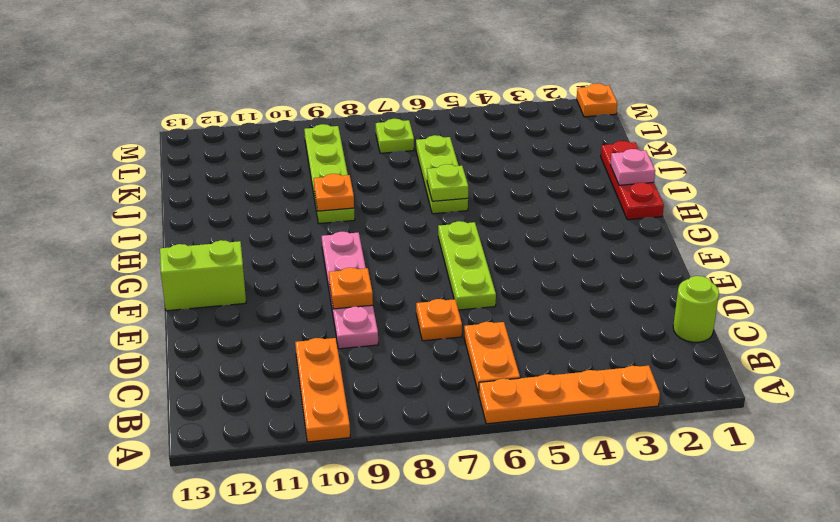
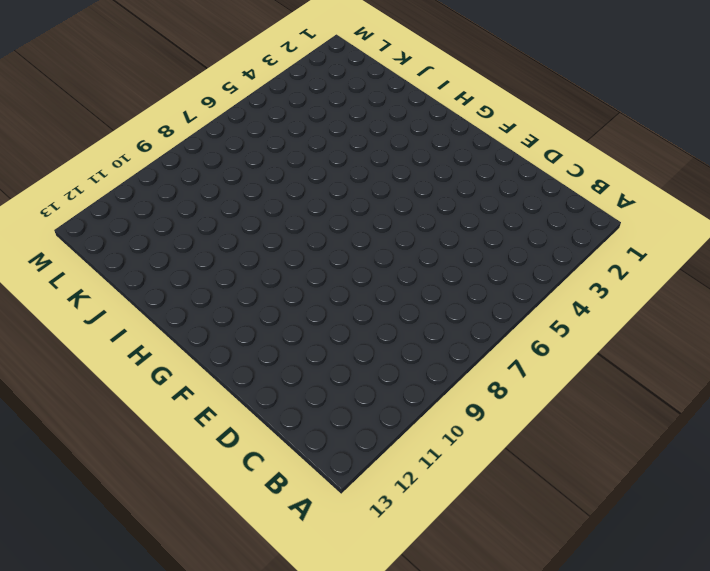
none -> orange plate A3:A6 level 1
none -> orange plate A10:C10 level 1
none -> orange plate B6:C6 level 1

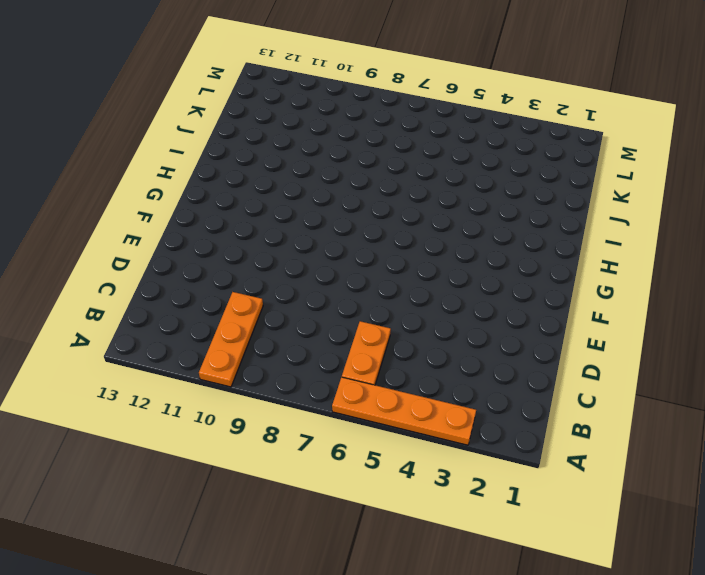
none -> lime round brick C1 level 1
none -> orange plate D7 level 1
none -> pink plate D9:G9 level 1

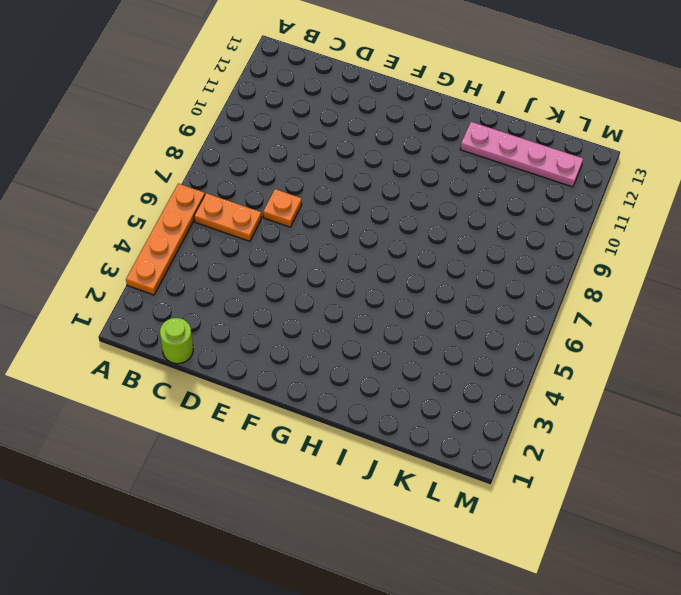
pink plate I12:L12 level 1 -> pink plate D9:G9 level 1
none -> orange plate A10:C10 level 1
none -> lime plate E6:G6 level 1
none -> lime brick F12:F13 level 1

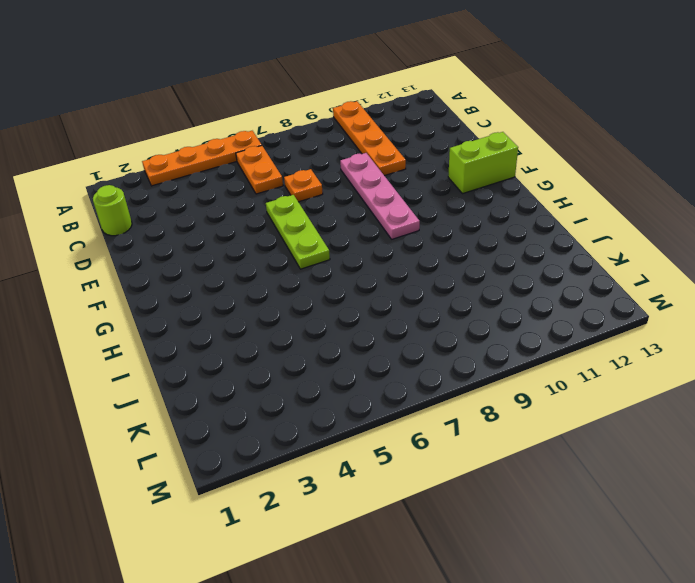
orange plate A10:D10 level 1 -> orange plate A10:C10 level 1
none -> red plate H1:J1 level 1
none -> lime plate I6:K6 level 1
none -> lime plate I9:L9 level 1

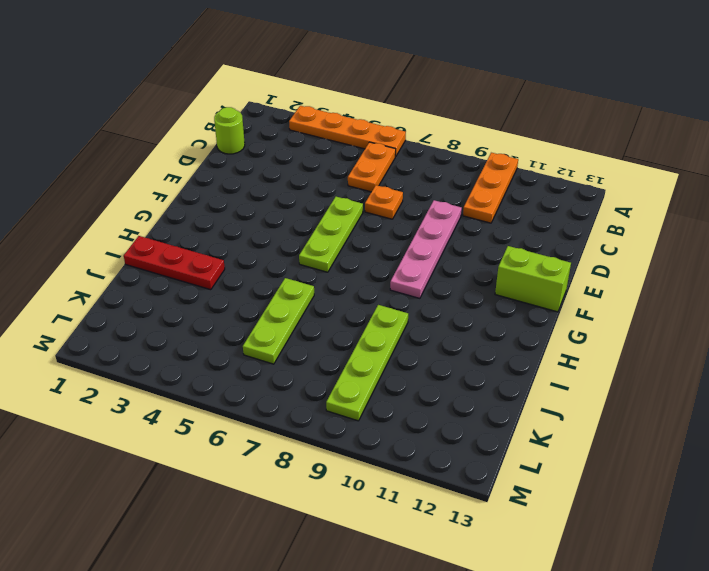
red plate I1:I3 level 1 -> red plate H1:J1 level 1
none -> lime plate L7 level 1
none -> orange plate M1 level 1
none -> orange plate E9 level 2

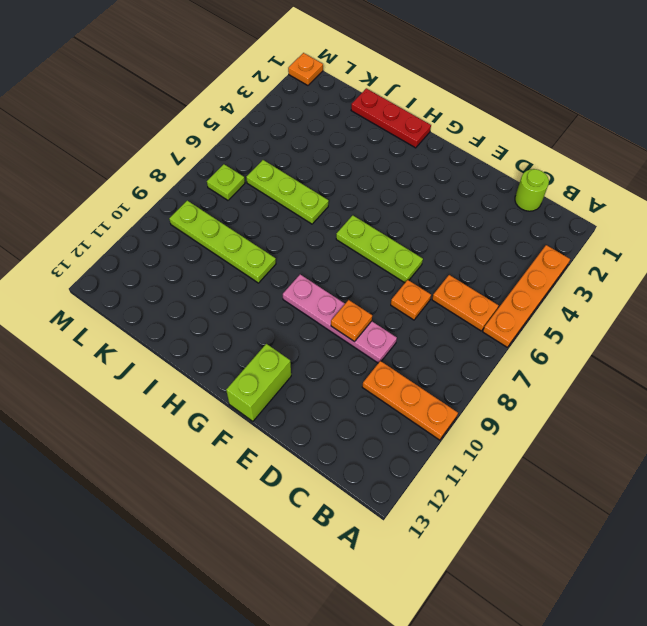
none -> pink plate I1 level 2
none -> lime plate I6 level 2
none -> orange plate I9 level 2

